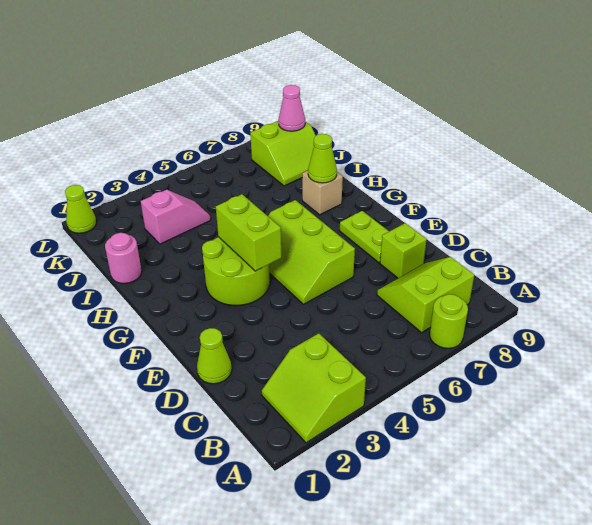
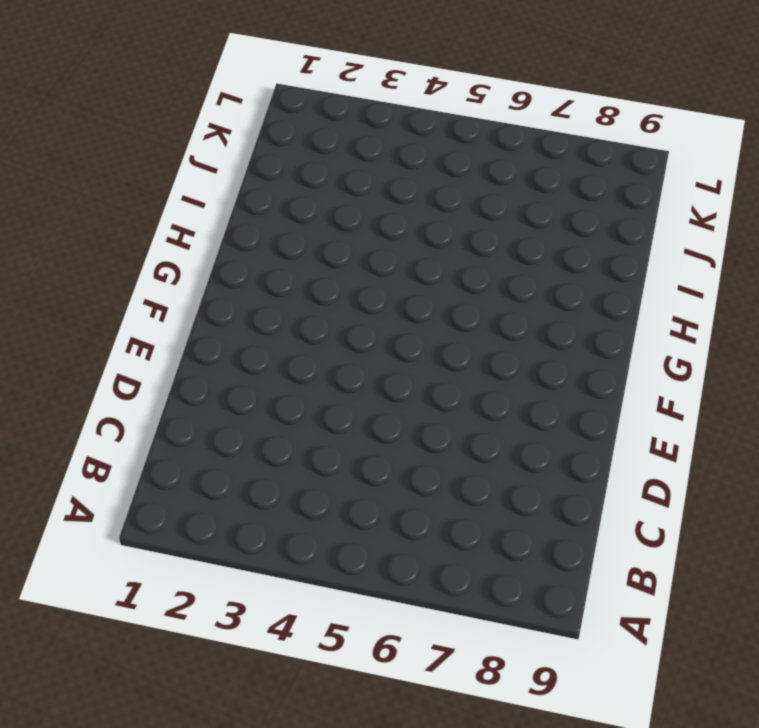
none -> lime slope A2:B3 level 1 top 3
none -> lime round brick A7 level 1
none -> lime slope B7:C8 level 1 top B

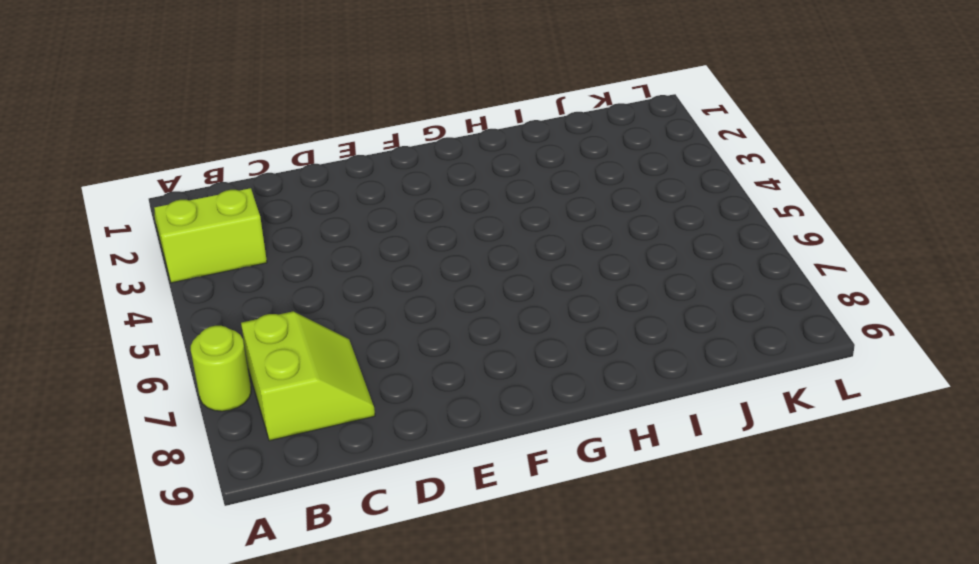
none -> lime cone D1 level 1
none -> lime brick D8 level 1
none -> lime slope E5:G6 level 1 top 6

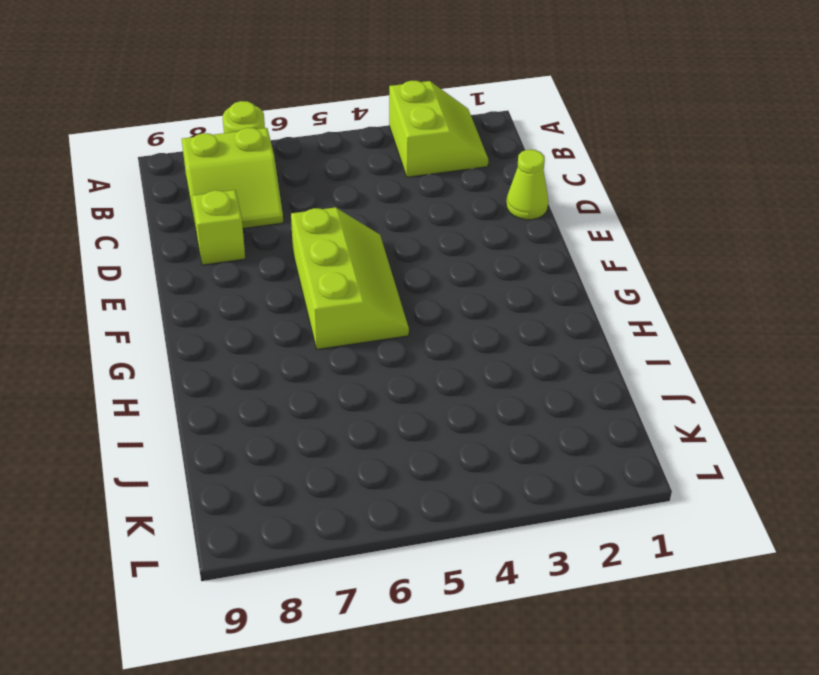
none -> lime plate E8:F8 level 1
none -> lime round brick F3:G4 level 1
none -> tan brick H8 level 1

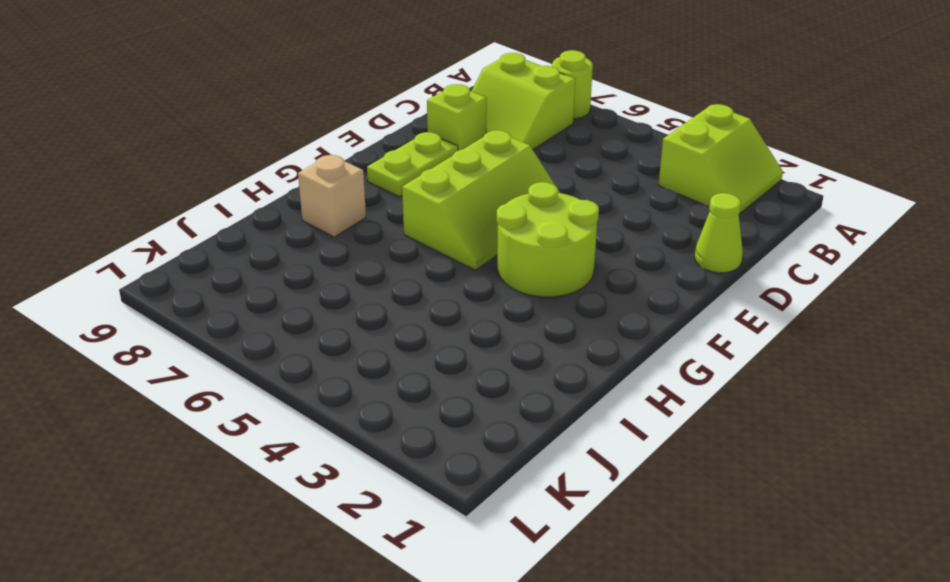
none -> pink round brick I1 level 1
none -> pink slope J3:J4 level 1 top 3
none -> lime slope J8:K9 level 1 top K

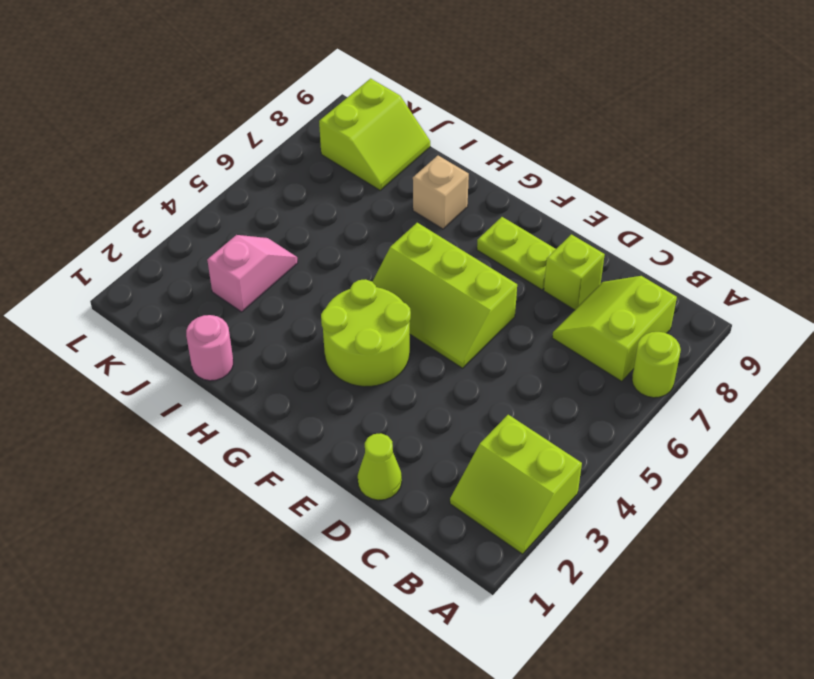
none -> lime cone L1 level 1
none -> lime brick F4:G4 level 2
none -> lime cone H8 level 2

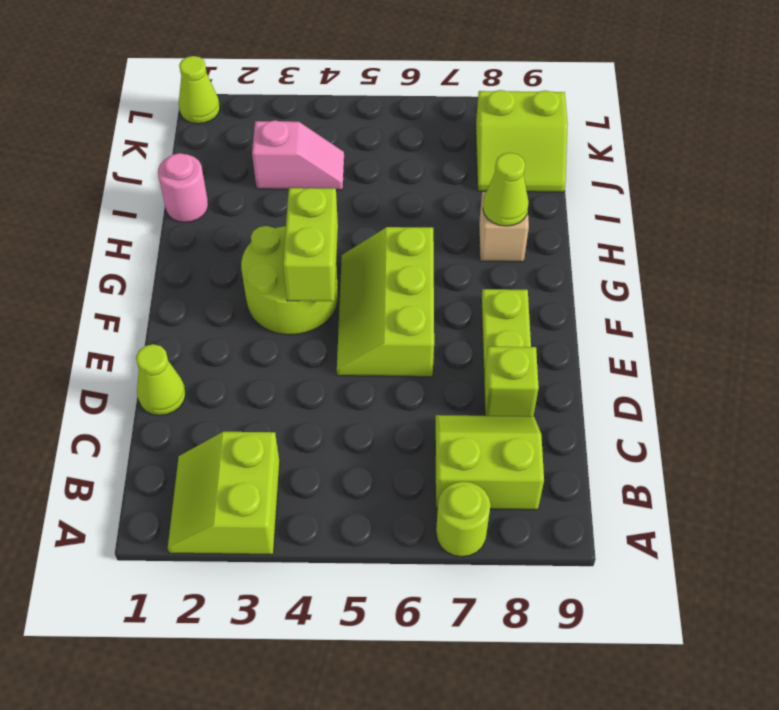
none -> pink cone K9 level 2

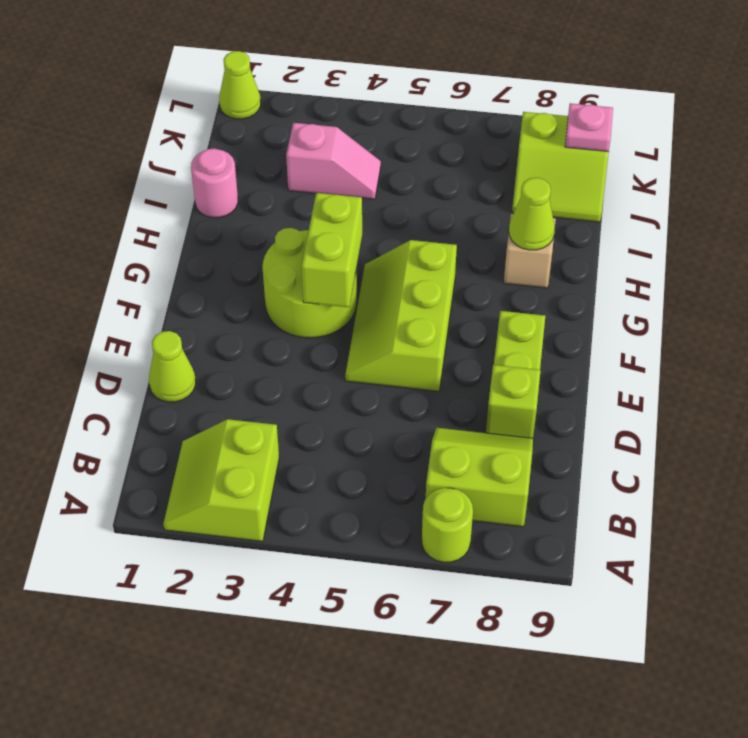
pink plate K9 level 2 -> pink cone K9 level 2

